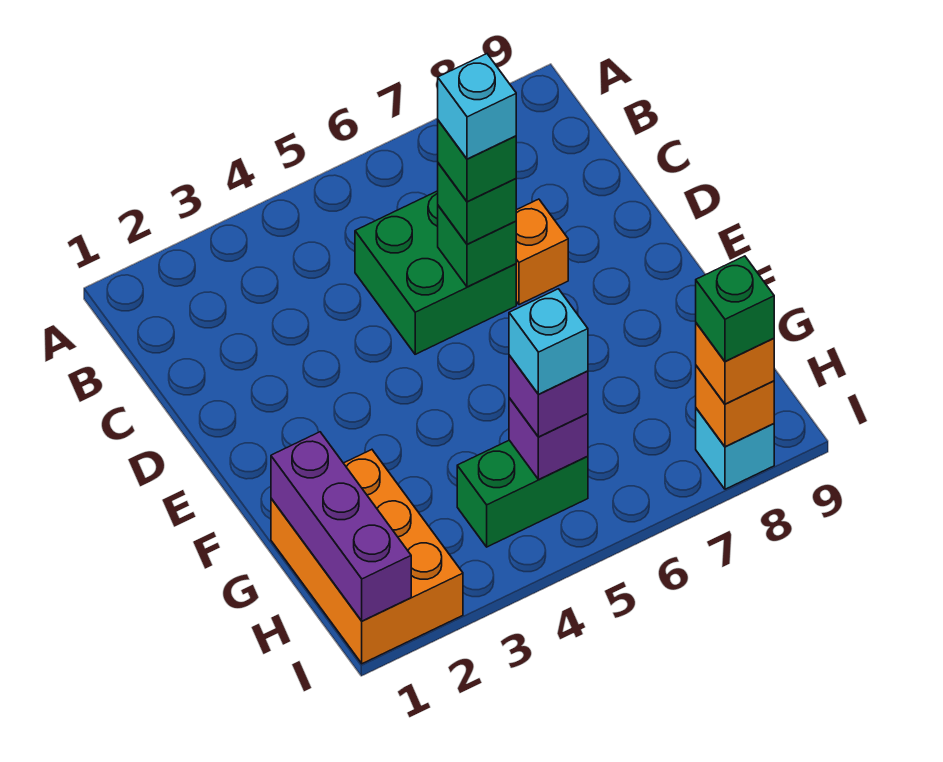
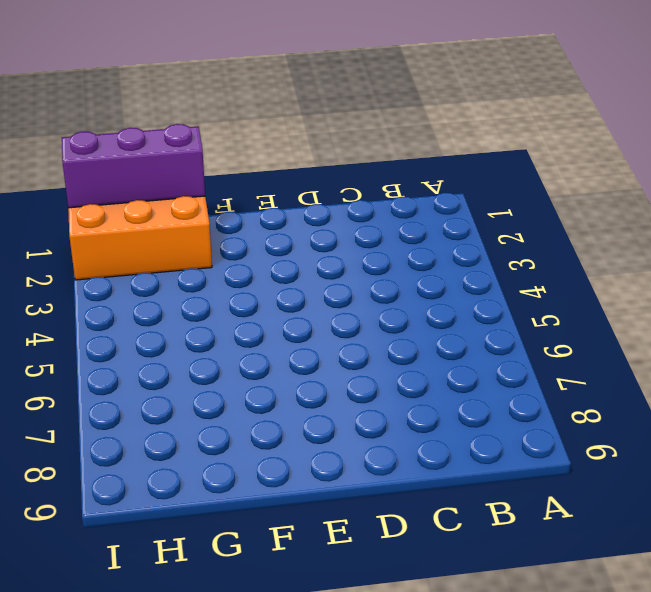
none -> green brick C5:D6 level 1
none -> orange brick D7 level 1
none -> green brick H4:H5 level 1

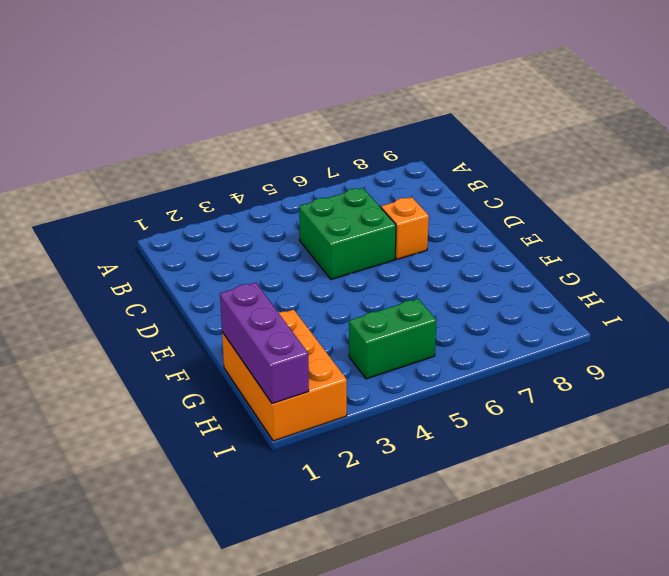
none -> cyan brick I8 level 1
none -> green brick D6 level 2
none -> purple brick H5 level 2

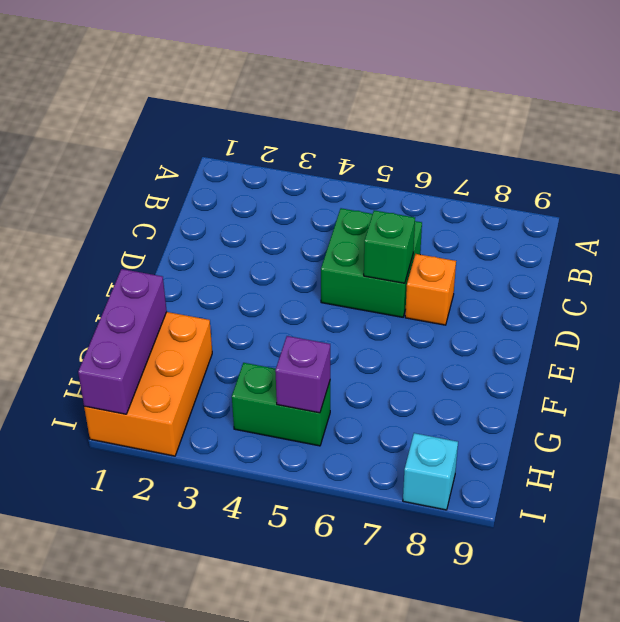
none -> orange brick I8 level 2
none -> green brick D6 level 3
none -> purple brick H5 level 3

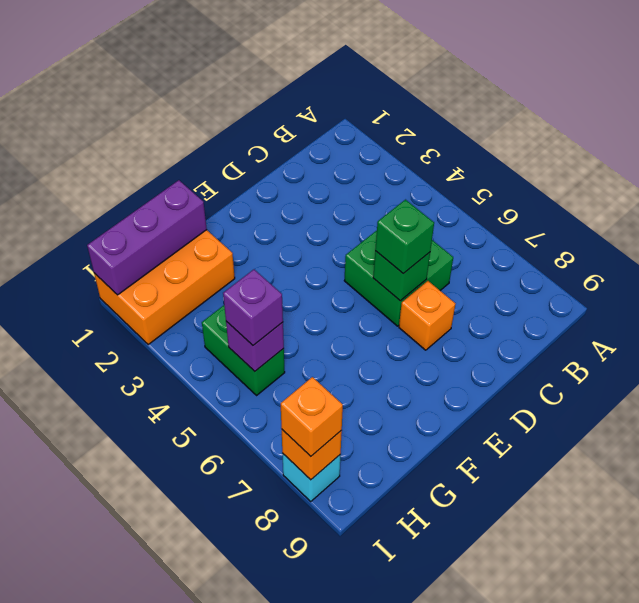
none -> green brick D6 level 4
none -> cyan brick H5 level 4
none -> green brick I8 level 4

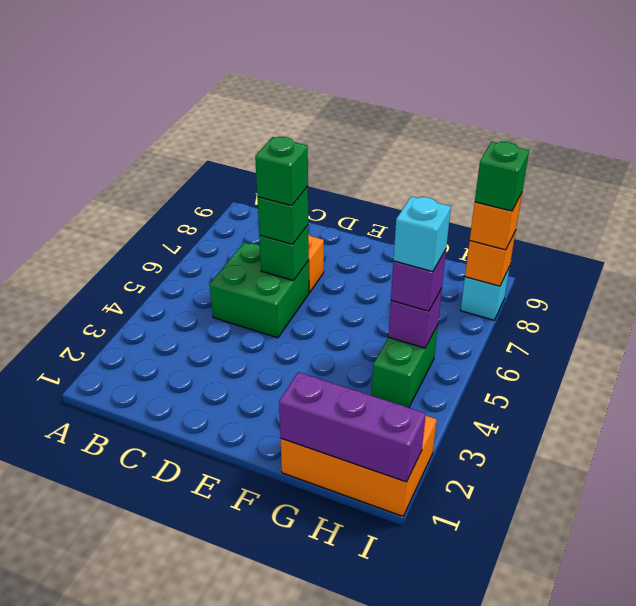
none -> cyan brick D6 level 5

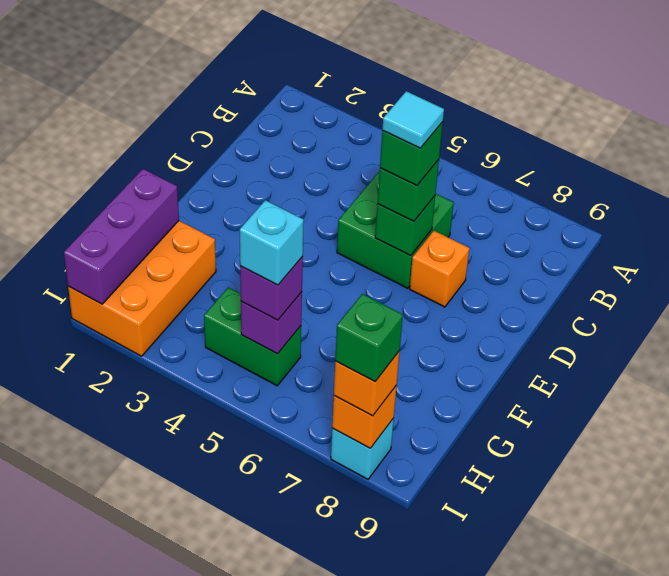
cyan tile D6 level 5 -> cyan brick D6 level 5

